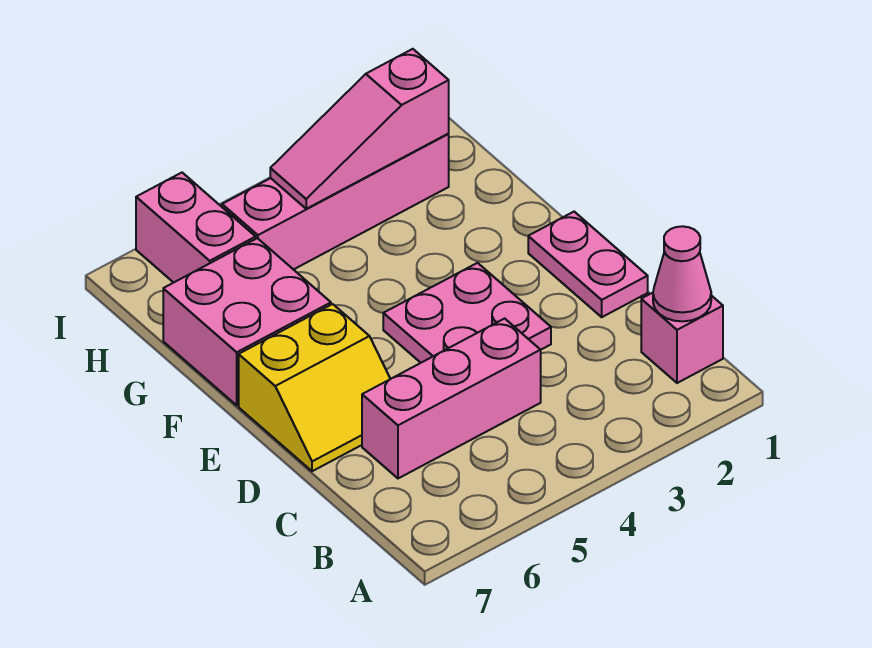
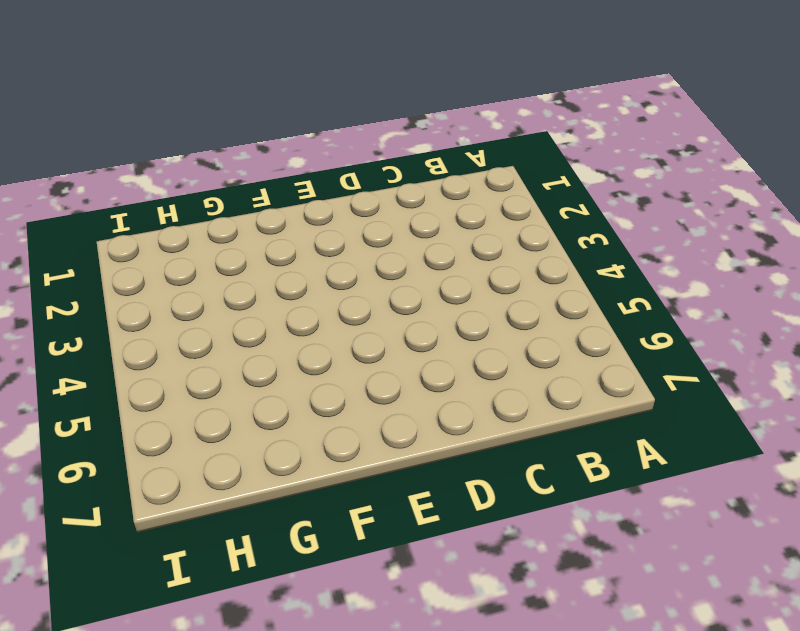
none -> pink brick B1 level 1
none -> pink brick C4:C6 level 1

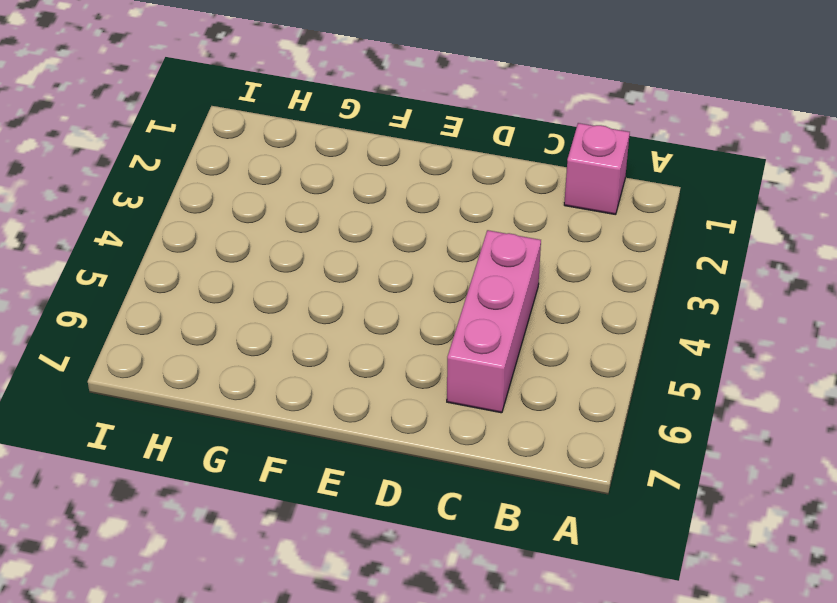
none -> pink plate D1:E1 level 1
none -> pink plate D3:E4 level 1

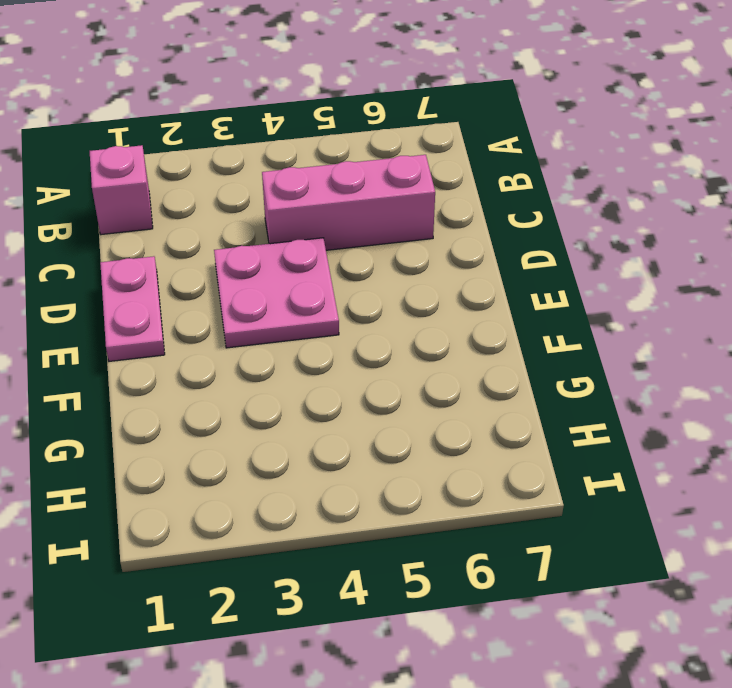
none -> yellow slope D6:E7 level 1 top E
none -> pink brick F6:G7 level 1

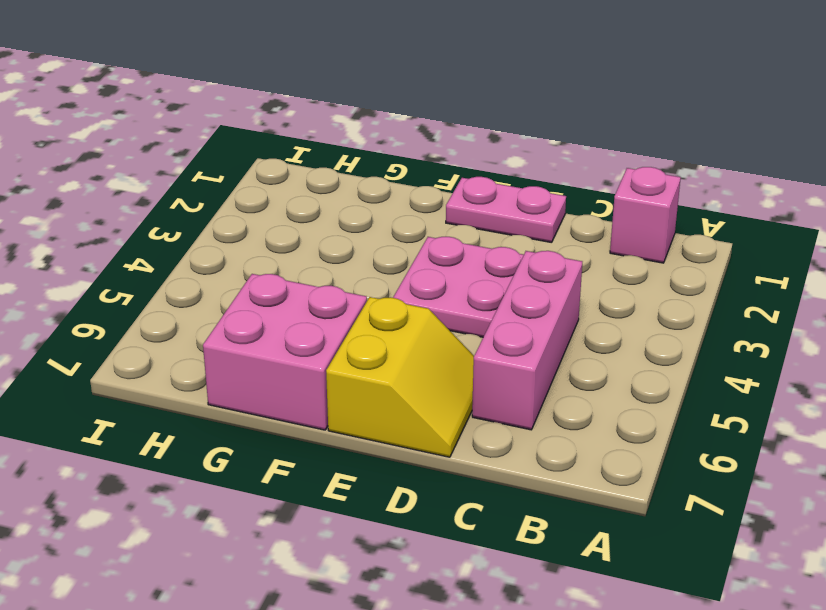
none -> pink brick H2:H5 level 1
none -> pink brick H6:I6 level 1

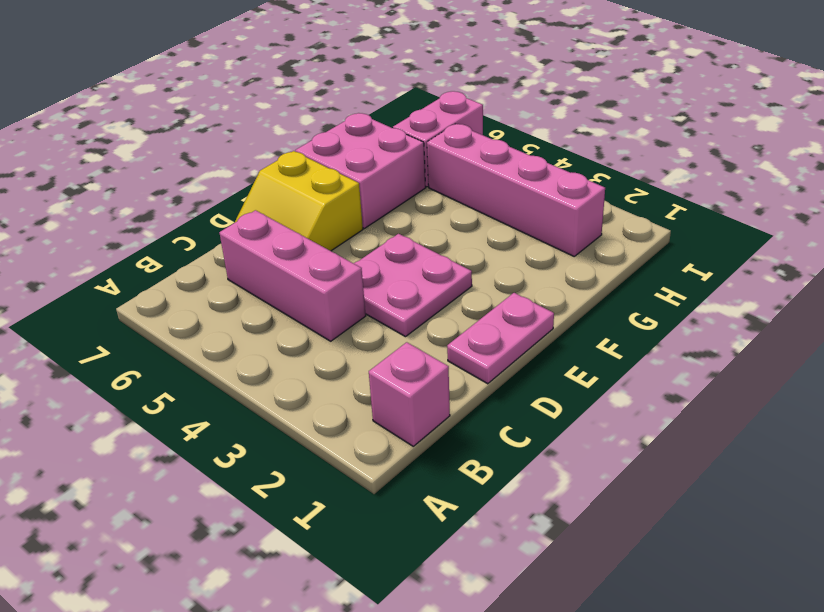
none -> pink cone B1 level 2
none -> pink slope H2:H4 level 2 top 2

